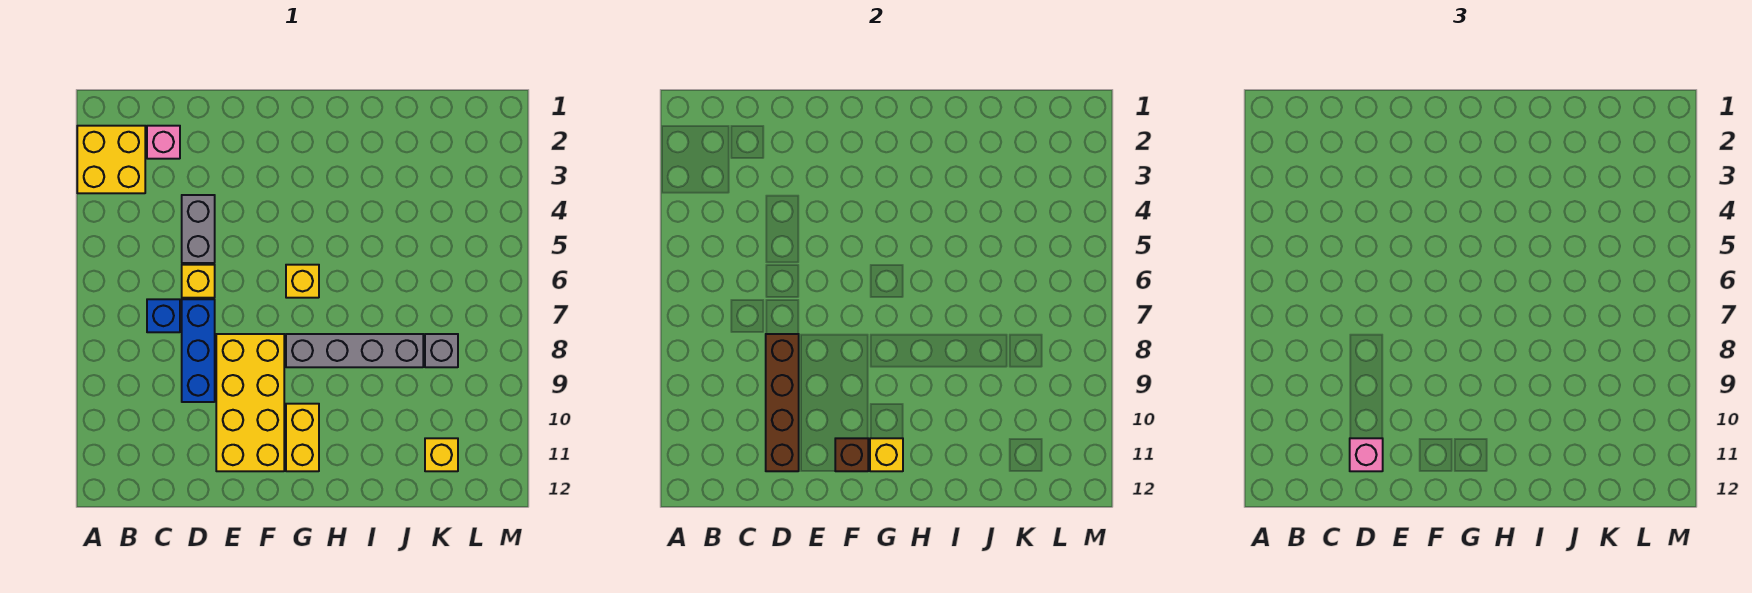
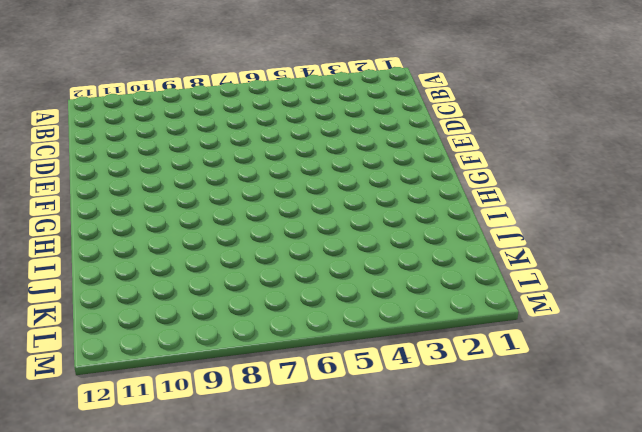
none -> yellow brick A2:B3 level 1
none -> pink brick C2 level 1
none -> blue brick C7 level 1

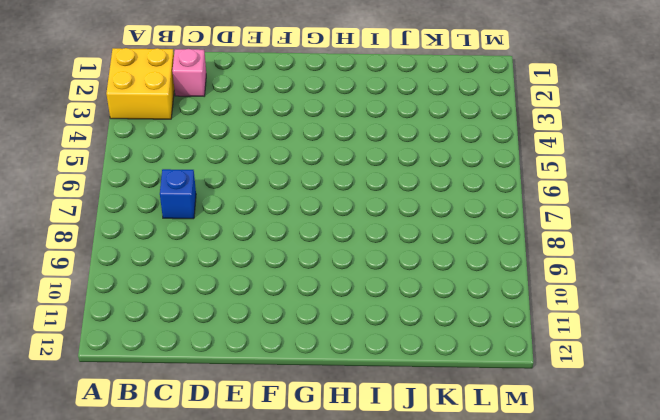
none -> grey brick D4:D5 level 1
none -> yellow brick D6 level 1
none -> blue brick D7:D9 level 1

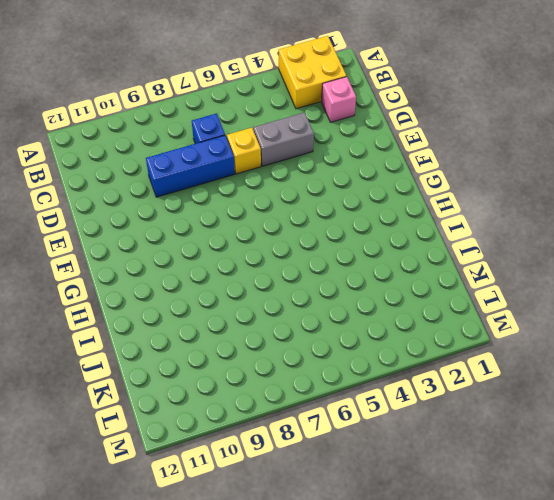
none -> yellow brick E8:F11 level 1
none -> yellow brick G6 level 1
none -> grey brick G8:J8 level 1

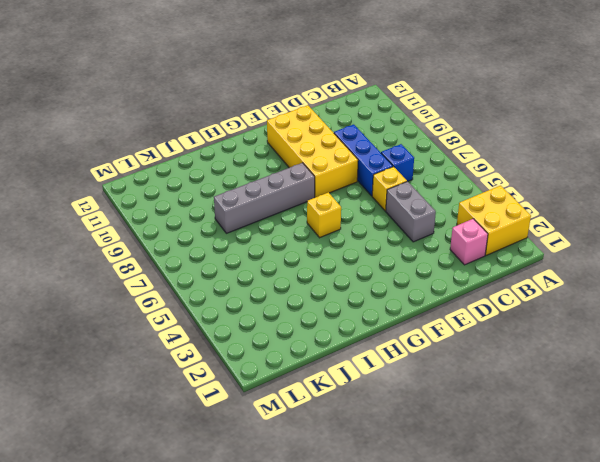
none -> yellow brick G10:G11 level 1
none -> grey brick K8 level 1
none -> yellow brick K11 level 1

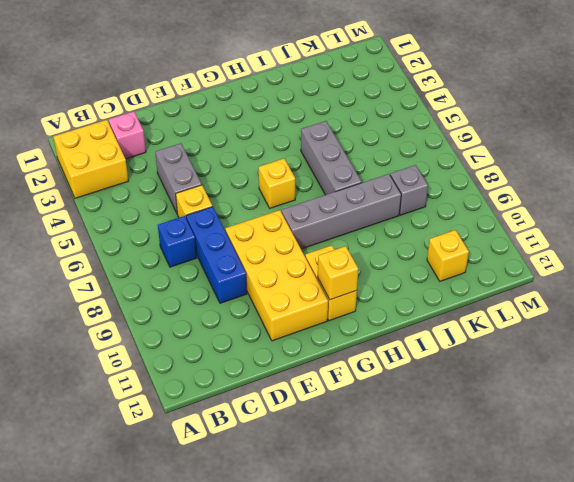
grey brick I5:I7 level 1 -> none
none -> brown brick D8:D11 level 2
none -> brown brick F11 level 2
none -> pink brick D11 level 3

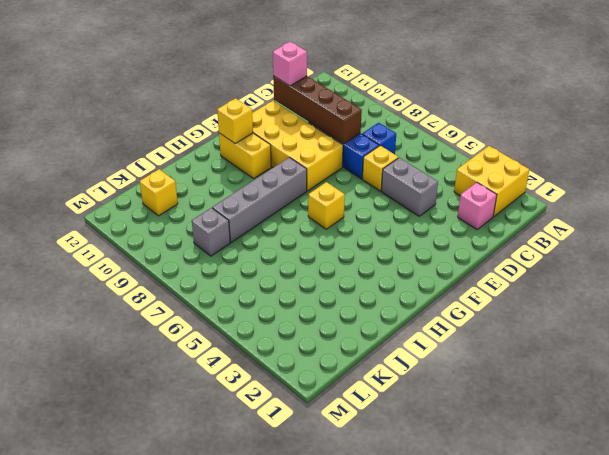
none -> brown brick F11 level 2

